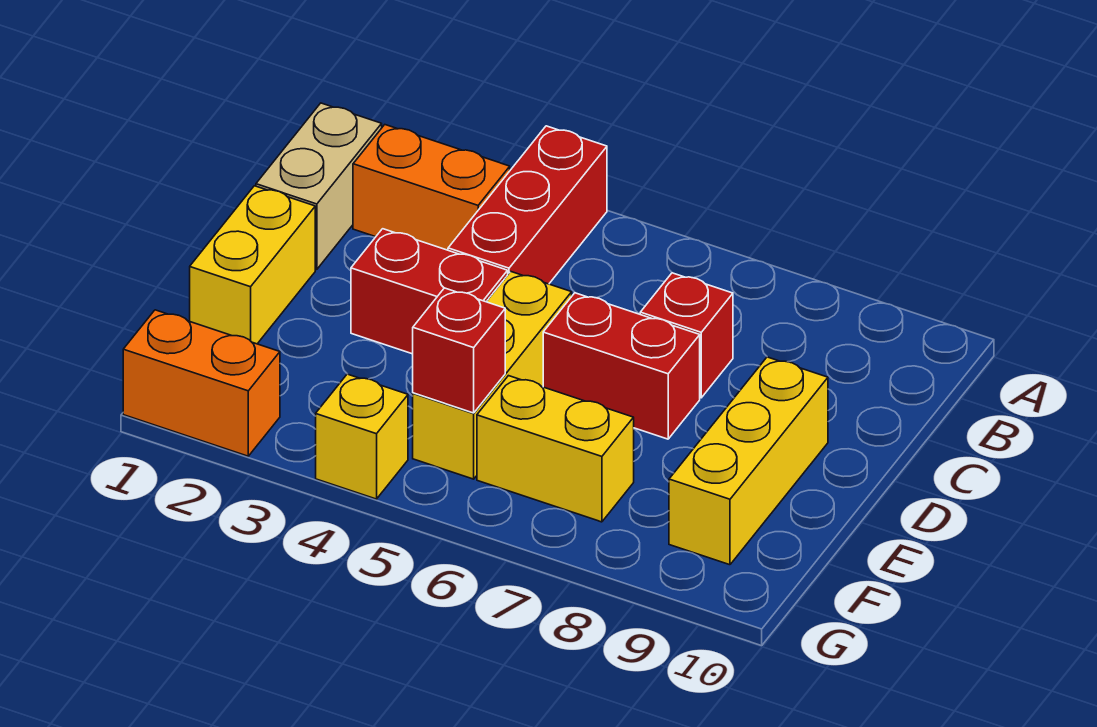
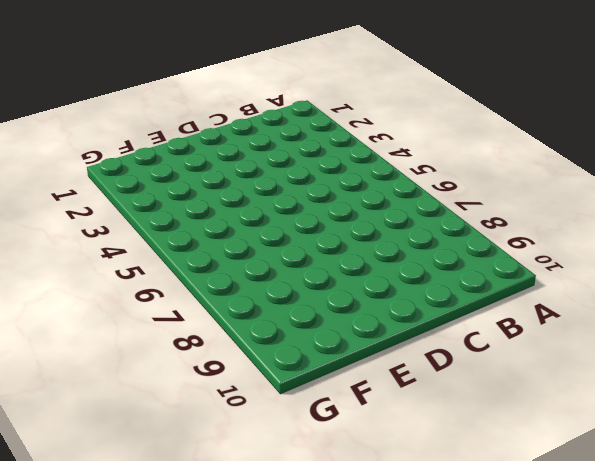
none -> red brick A4:C4 level 1
none -> tan brick B1:C1 level 1
none -> orange brick B2:B3 level 1

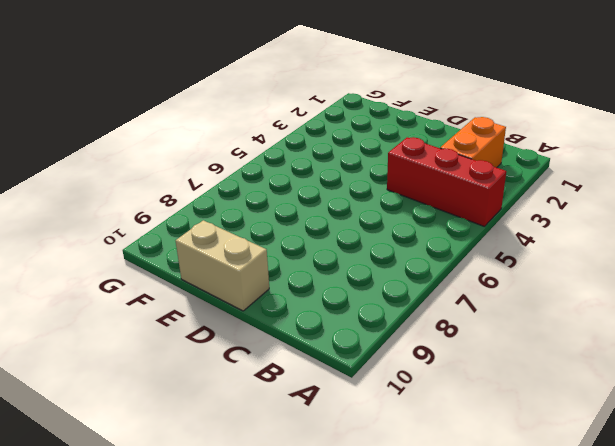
tan brick D10:E10 level 1 -> tan brick B1:C1 level 1
none -> red brick C7 level 1
none -> yellow brick D1:E1 level 1
none -> red brick D3:D4 level 1

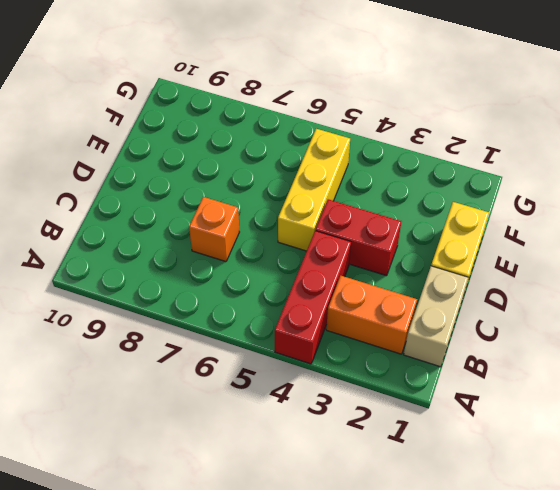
orange brick C7 level 1 -> red brick C7 level 1
none -> red brick D6:D7 level 1
none -> yellow brick D9:F9 level 1
none -> yellow brick F6:F7 level 1

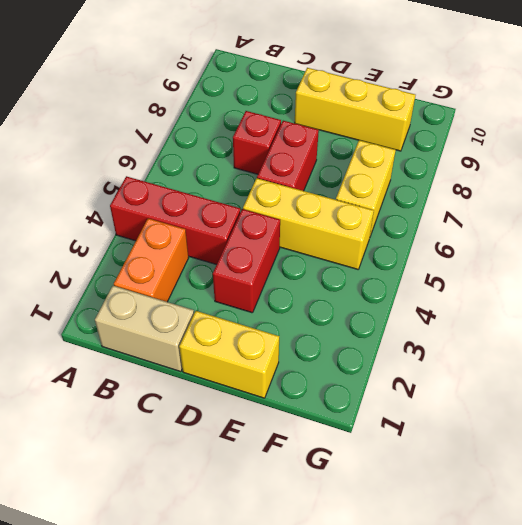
none -> orange brick G1:G2 level 1
none -> yellow brick G4 level 1
none -> red brick F5 level 2

